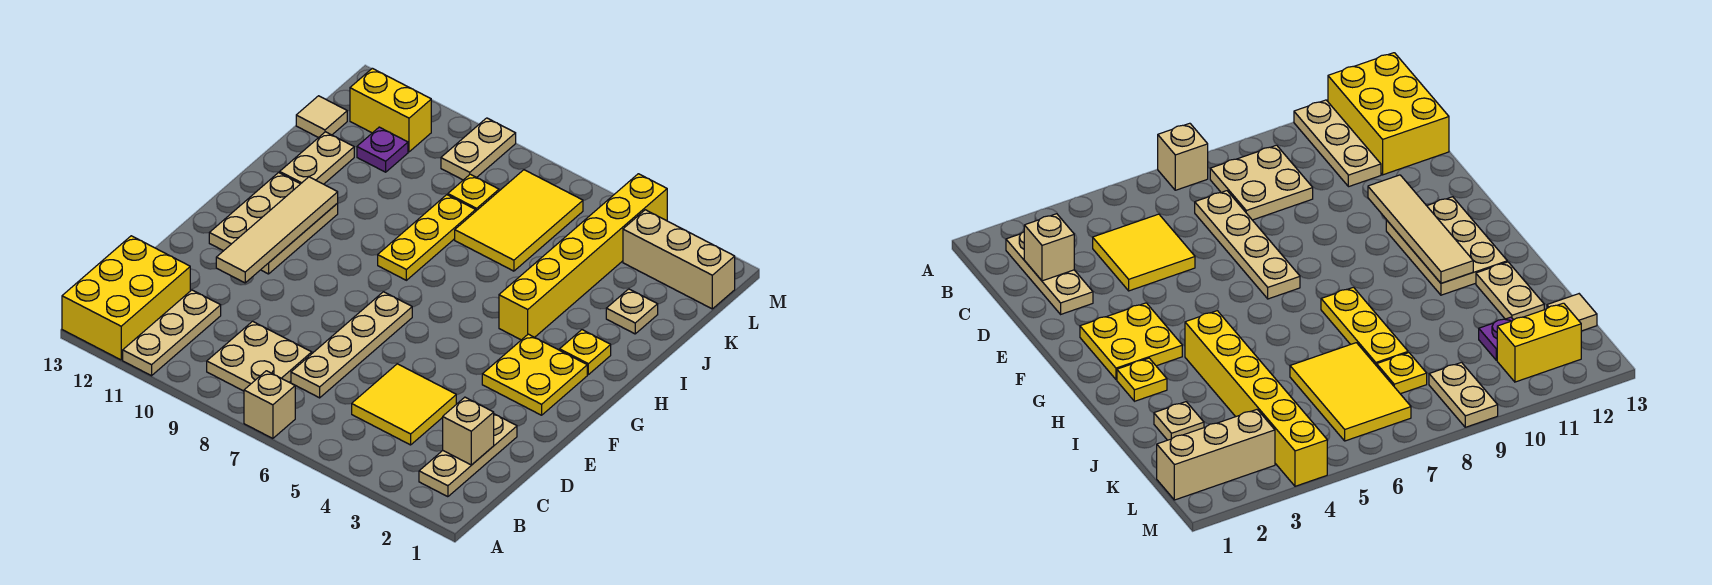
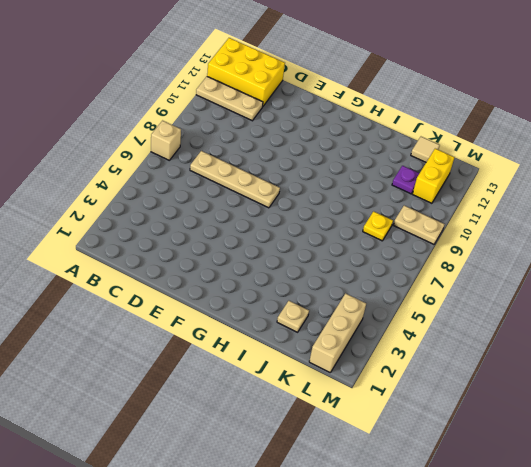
none -> tan plate B2:D2 level 1
none -> tan plate B8:C9 level 1
none -> yellow tile C4:D5 level 1

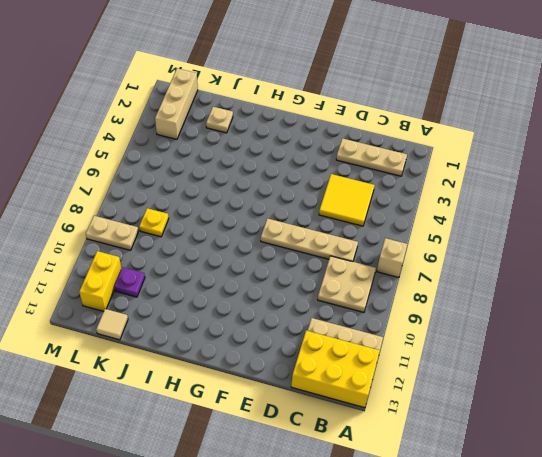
none -> yellow plate F2:G3 level 1
none -> tan plate F11:H12 level 1
none -> yellow plate H2 level 1

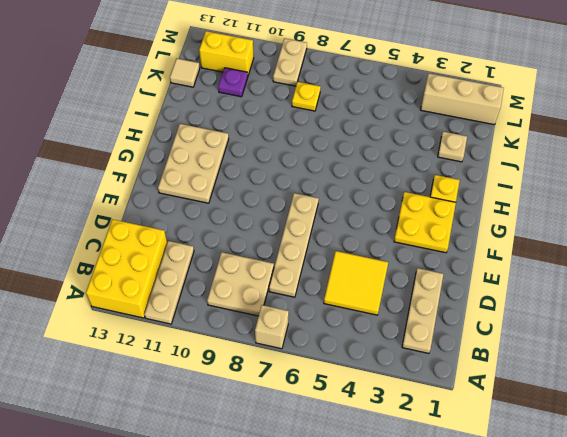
none -> yellow brick H4:M4 level 1
none -> yellow plate H8:J8 level 1
none -> tan plate I12:J12 level 1

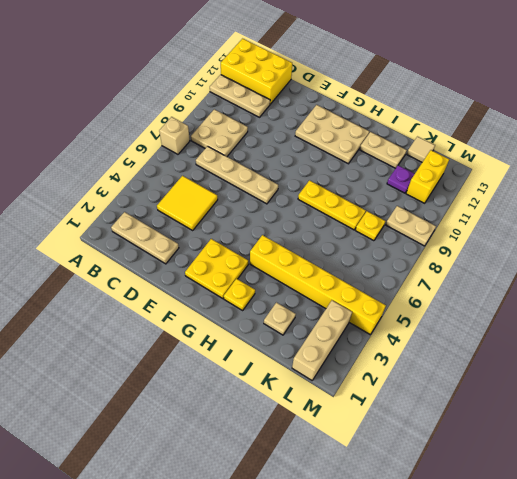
none -> yellow tile J6:L7 level 1
none -> tan brick C2 level 2
none -> tan tile E11:H11 level 2

